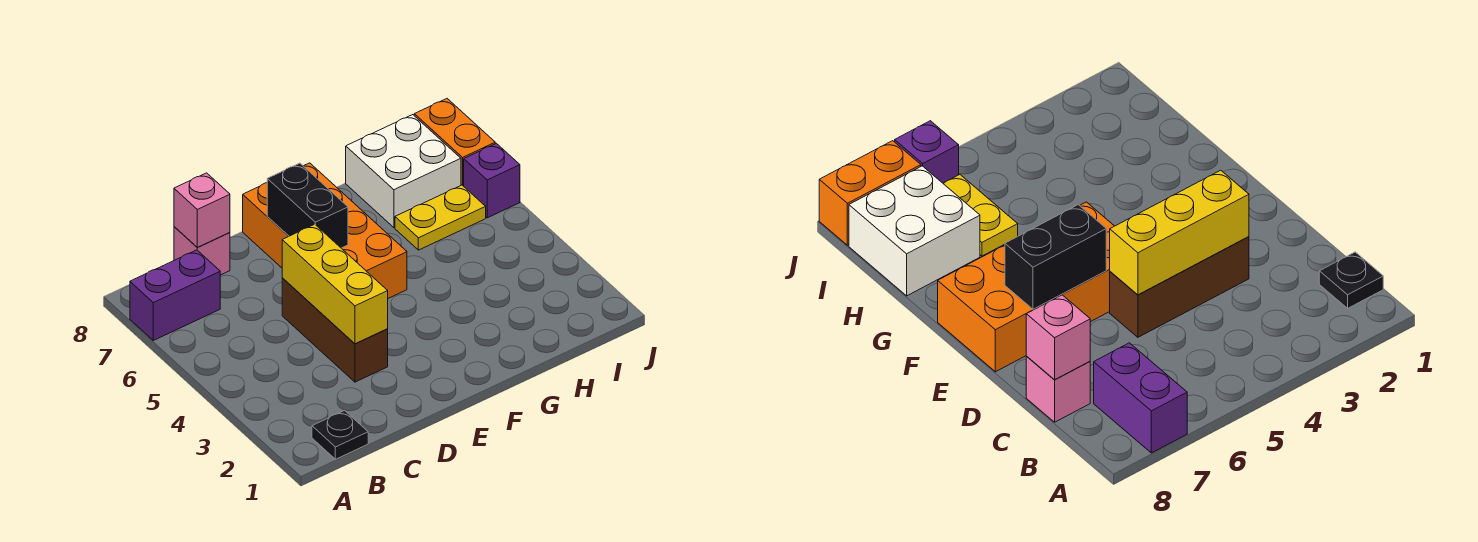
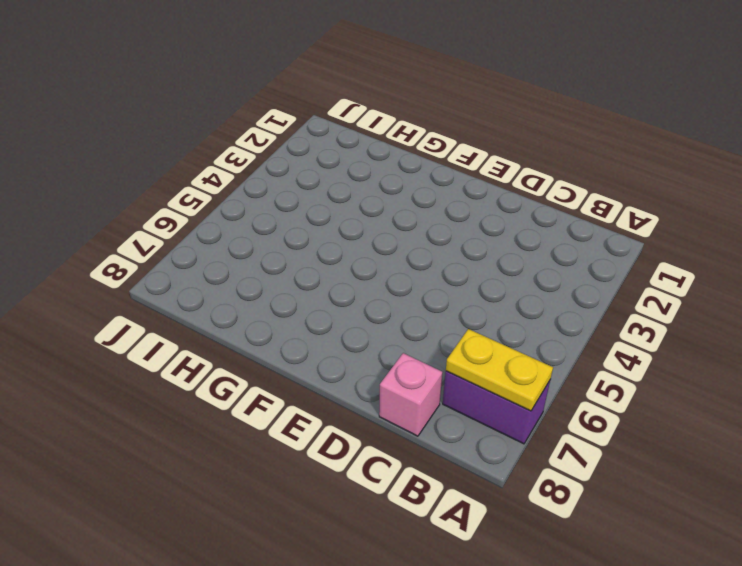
yellow plate A7:B7 level 2 -> yellow plate H6:I6 level 1
none -> black plate B1 level 1
none -> brown brick D3:D5 level 1
none -> orange brick E5:F8 level 1

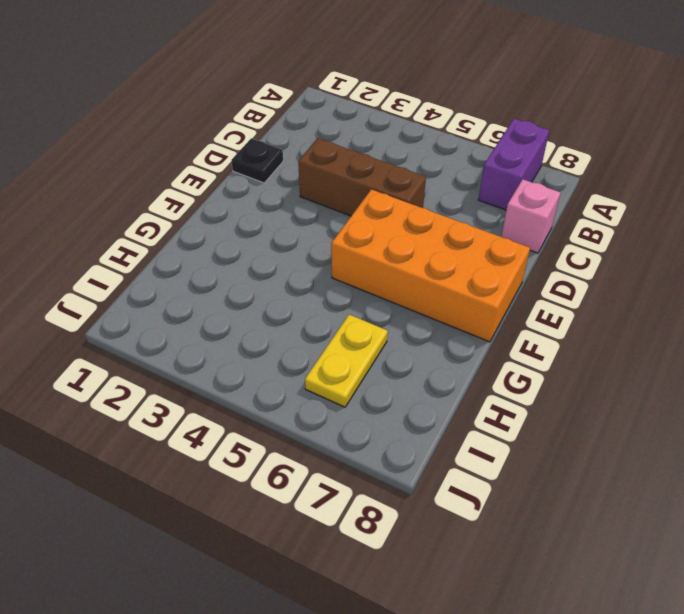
black plate D1 level 1 -> black plate B1 level 1
none -> white brick H7:I8 level 1
none -> purple brick J6 level 1
none -> orange brick J7:J8 level 1

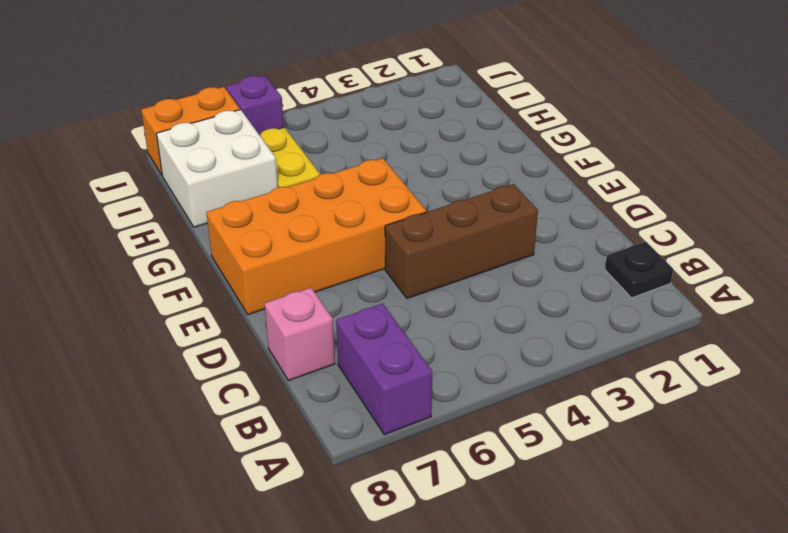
none -> pink brick C8 level 2
none -> yellow brick D3:D5 level 2
none -> black brick E6:E7 level 2

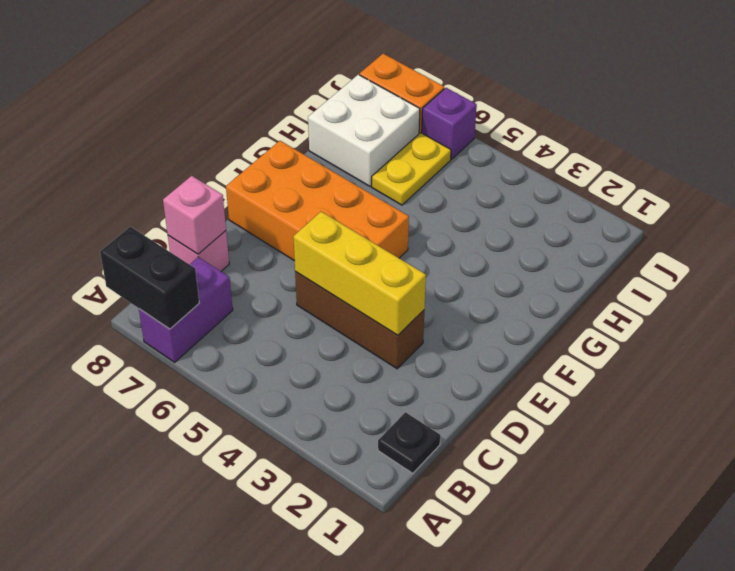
black brick A7:A8 level 2 -> black brick E6:E7 level 2

